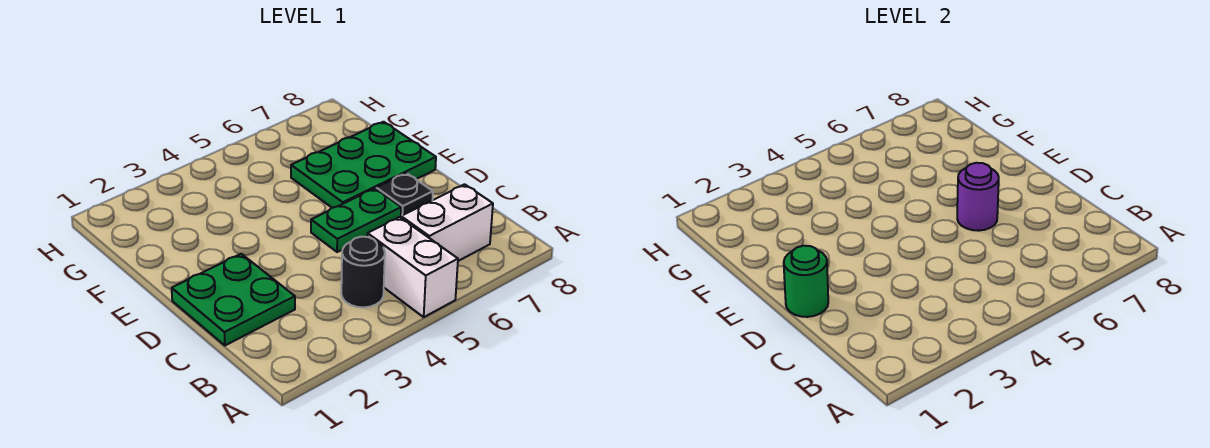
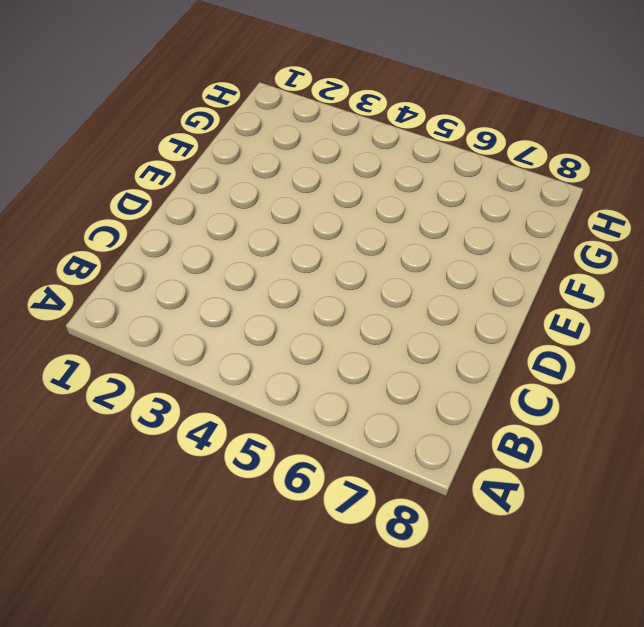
none -> white brick A5:B5 level 1
none -> black round brick B4 level 1

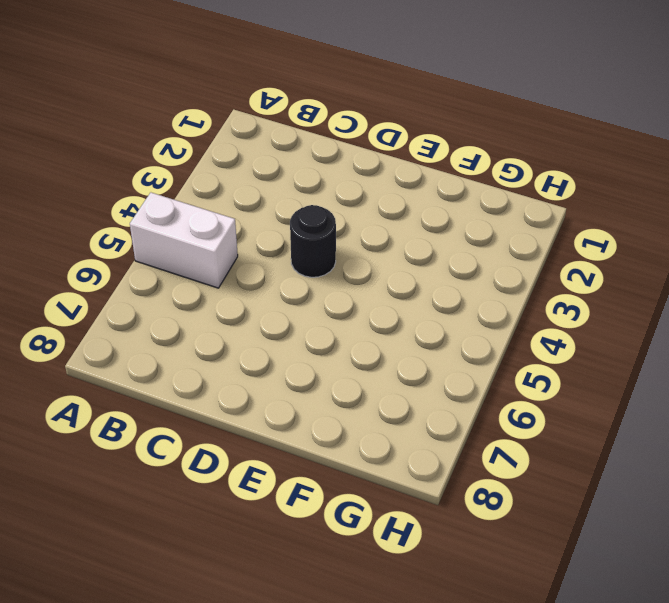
black round brick D4 level 1 -> black round brick B4 level 1
none -> white brick B6:B7 level 1
none -> green plate C1:D2 level 1

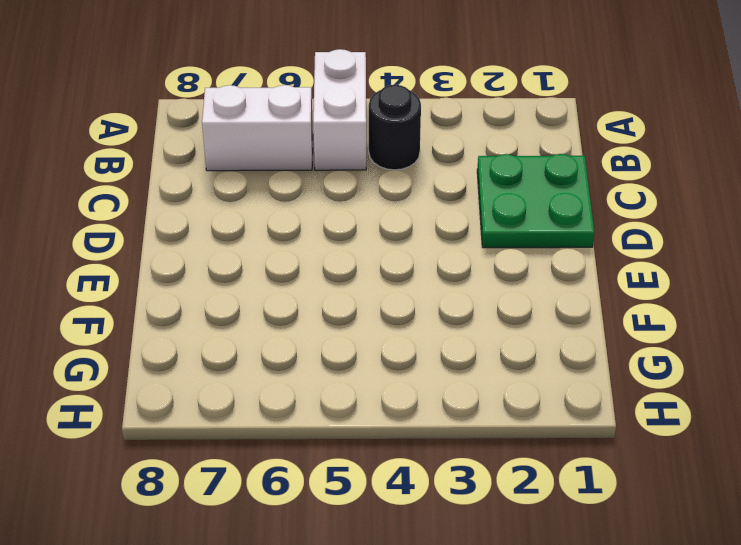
none -> green plate D5:D6 level 1
none -> black plate D7 level 1

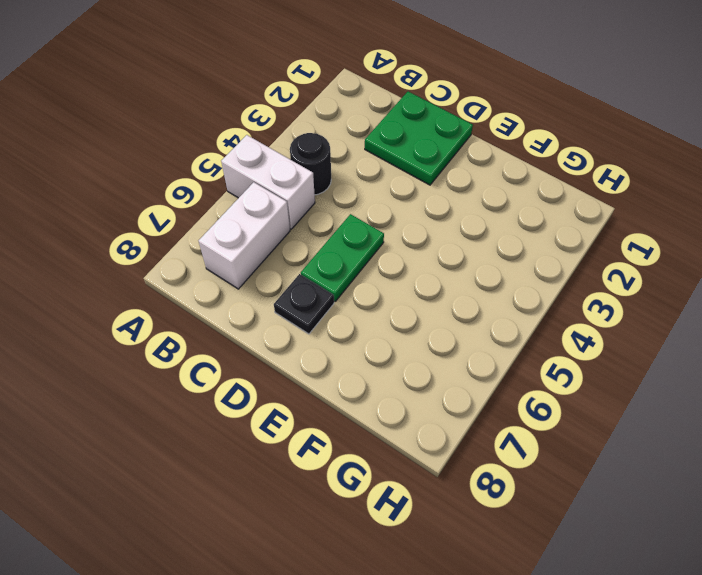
none -> green plate E6:F8 level 1
none -> green round brick D1 level 2

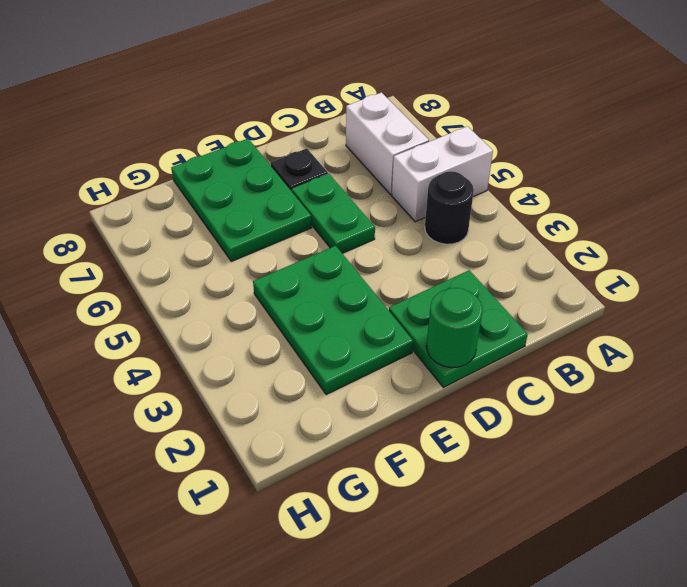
green plate E2:F4 level 1 -> none
none -> purple round brick D6 level 2

